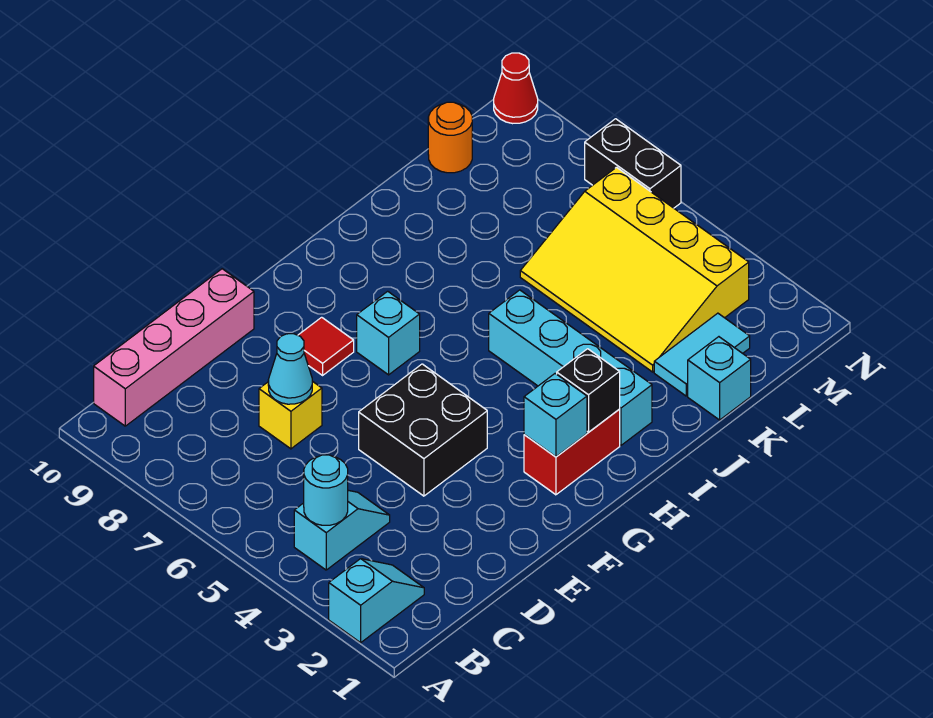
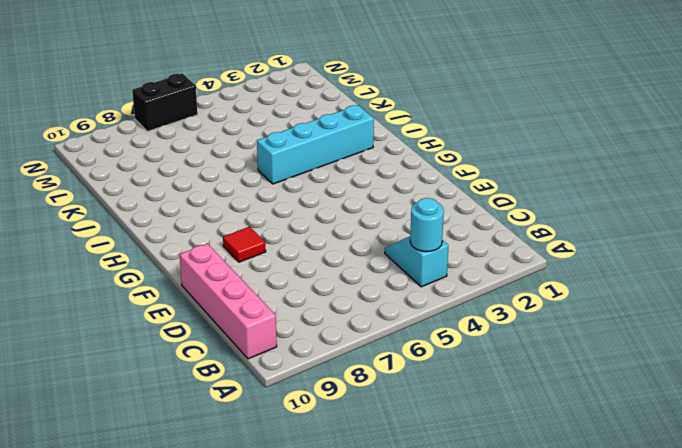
none -> cyan slope A2:B2 level 1 top A
none -> yellow brick D7 level 1
none -> black brick E4:F5 level 1

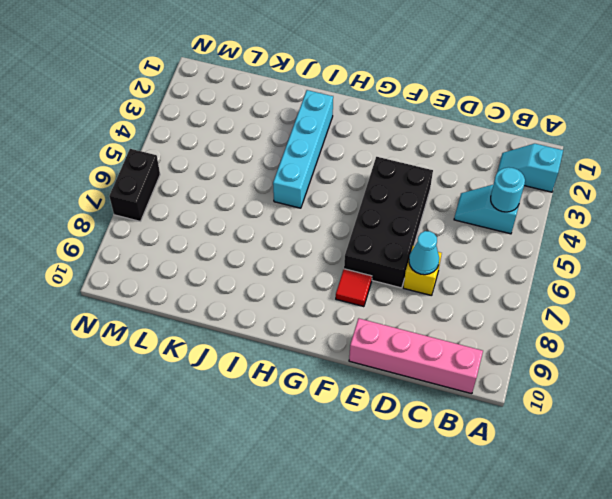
black brick E4:F7 level 1 -> black brick E4:F5 level 1
none -> red brick G2:H2 level 1
none -> cyan brick G7 level 1
none -> cyan brick K1 level 1

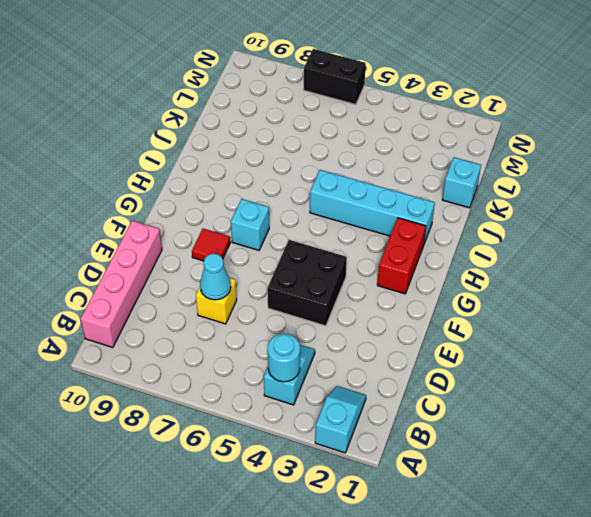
none -> cyan tile K2:L2 level 1
none -> yellow slope K3:M6 level 1 top M
none -> orange round brick L10 level 1

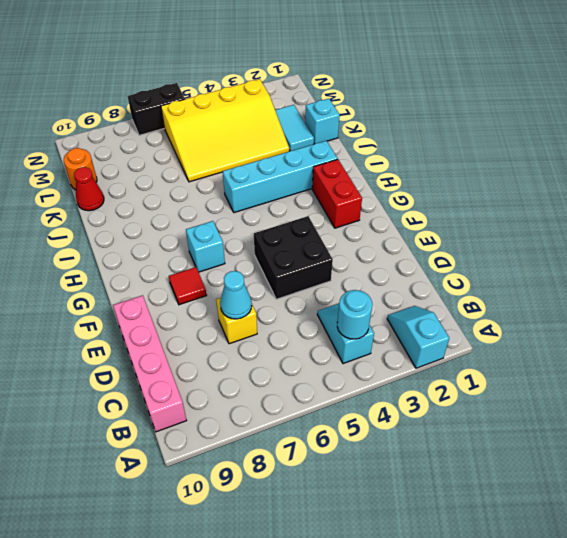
red cone K10 level 1 -> red cone N10 level 1
none -> cyan brick G2 level 2
none -> black brick H2 level 2

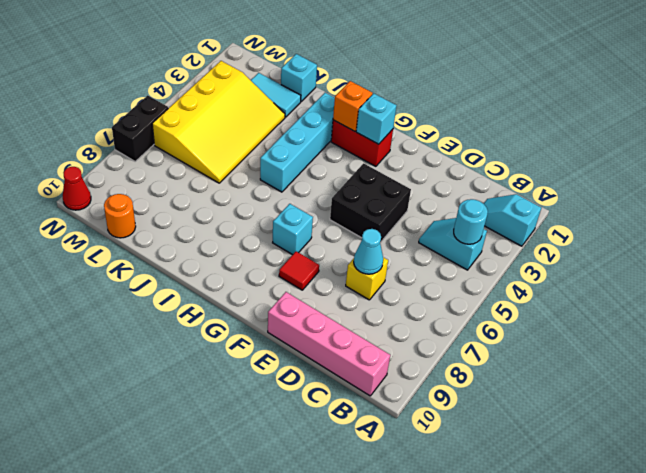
orange brick H2 level 2 -> black brick H2 level 2

